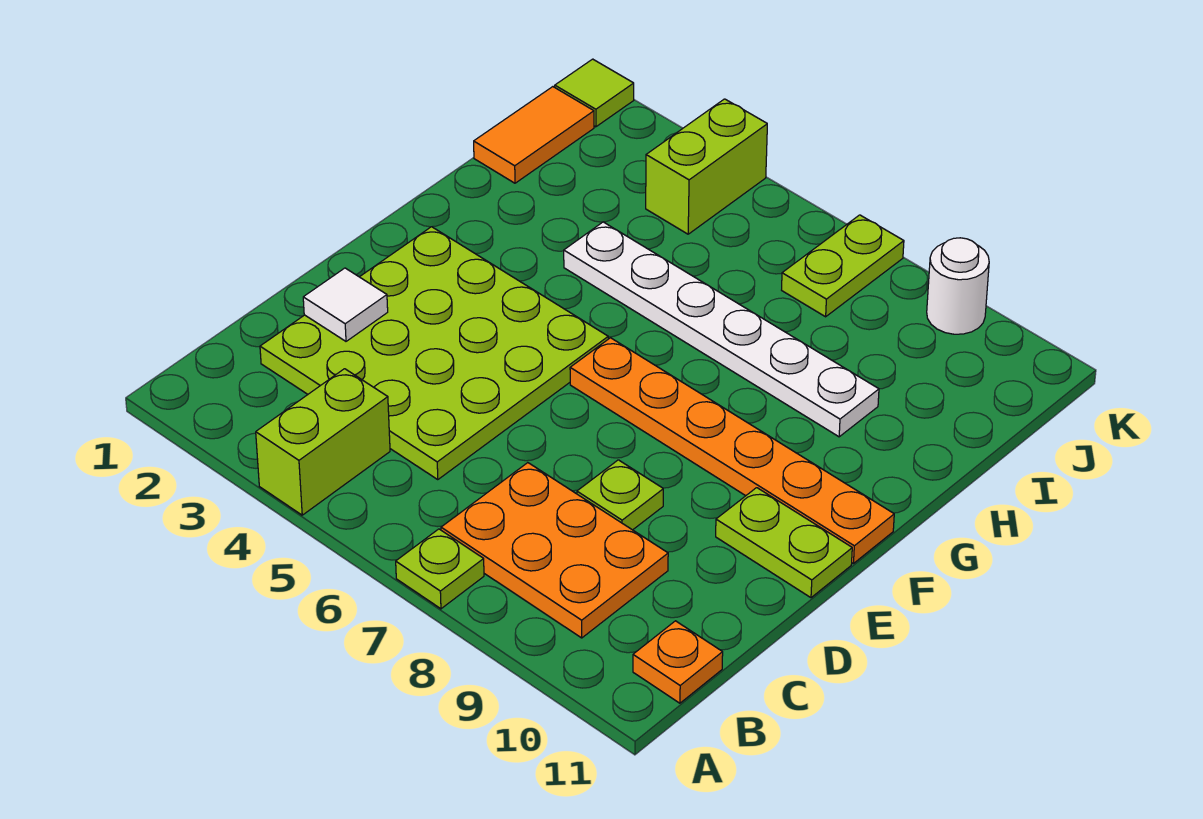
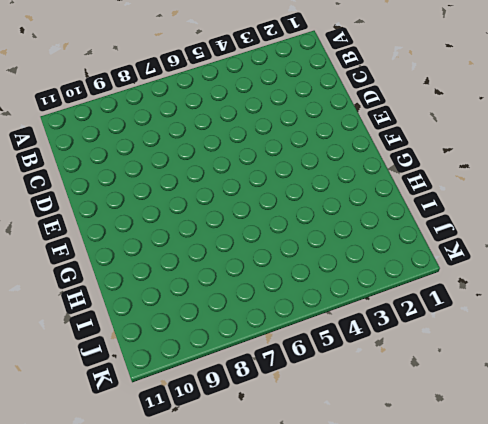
none -> lime brick A4:B4 level 1
none -> lime plate A7 level 1
none -> orange plate B7:C9 level 1

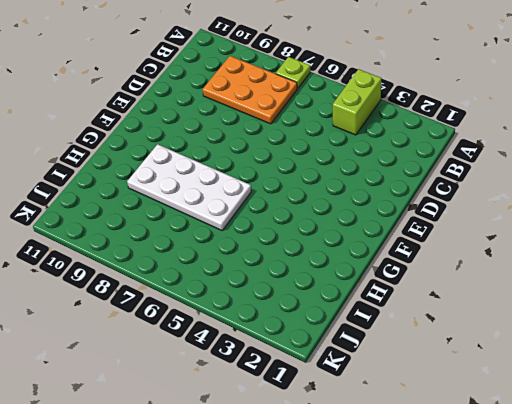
white plate G6:H9 level 1 -> white plate H4:H9 level 1
none -> orange plate B11 level 1
none -> lime plate C2:F5 level 1
none -> lime plate D8 level 1

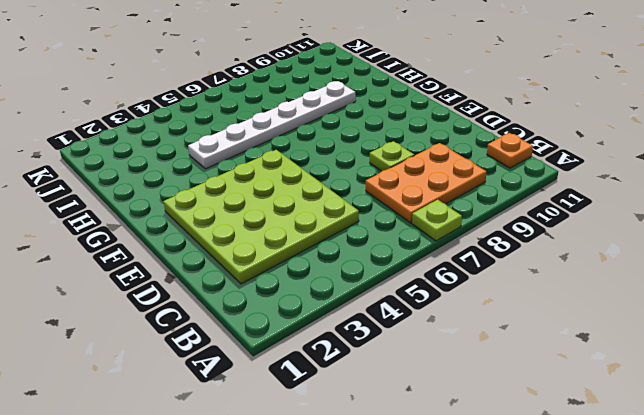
none -> lime brick A4:B4 level 1
none -> lime plate E10:E11 level 1
none -> orange plate F6:F11 level 1

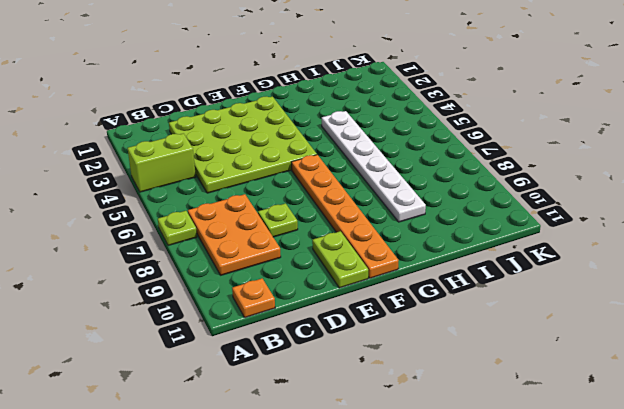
none -> orange tile I1:J1 level 1
none -> lime brick J4:K4 level 1
none -> lime plate J7:K7 level 1

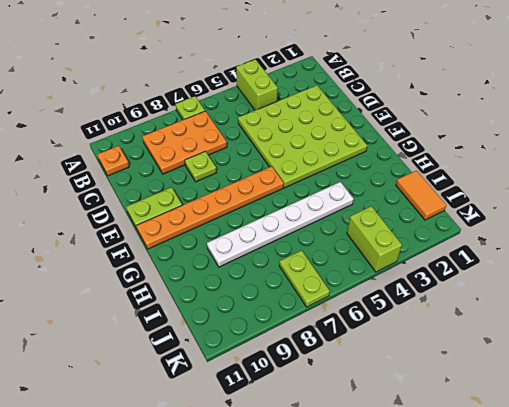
none -> lime tile K1 level 1
none -> white round brick K9 level 1
none -> white tile D2 level 2

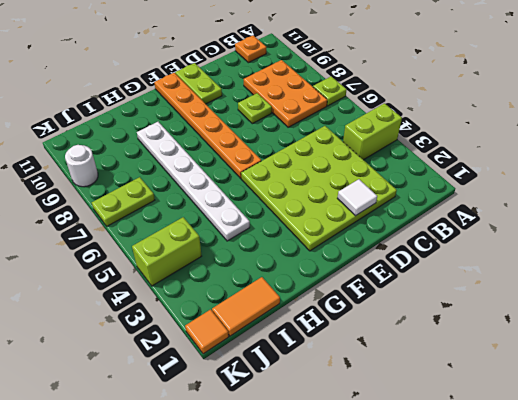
orange tile K1 level 1 -> lime tile K1 level 1

